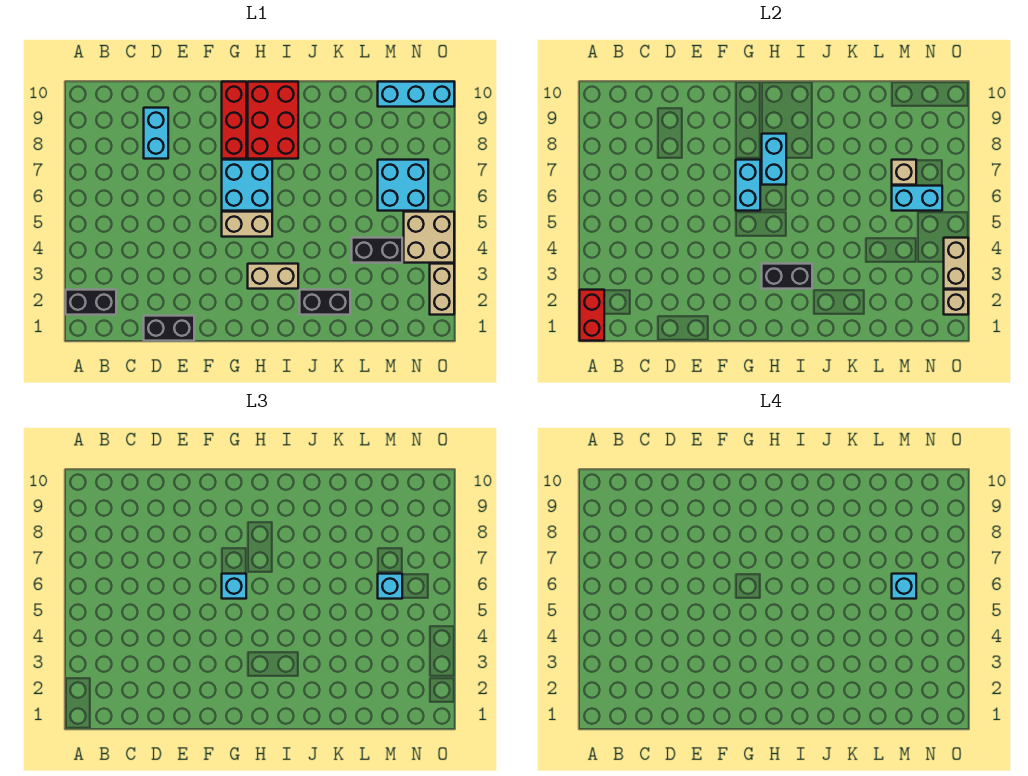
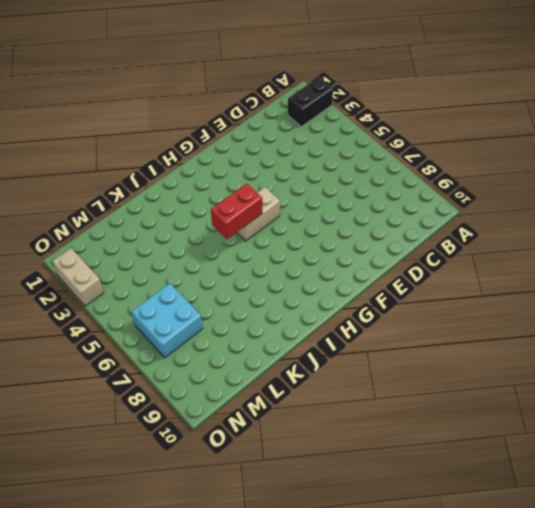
red brick H5:I5 level 2 -> red brick A1:A2 level 2
none -> black brick D1:E1 level 1
none -> cyan brick D8:D9 level 1
none -> cyan brick G6:H7 level 1

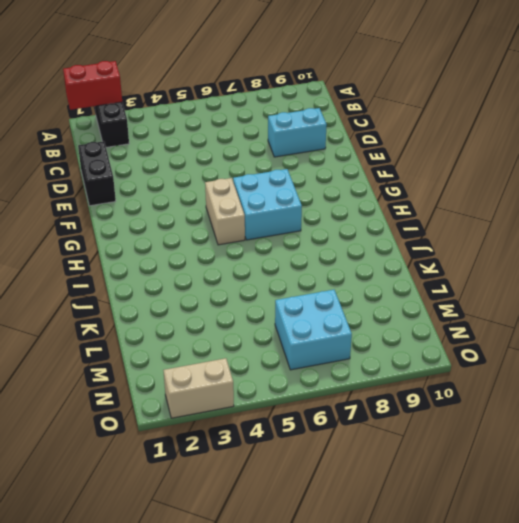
none -> red brick G8:G10 level 1
none -> tan brick H3:I3 level 1
none -> red brick H8:I10 level 1

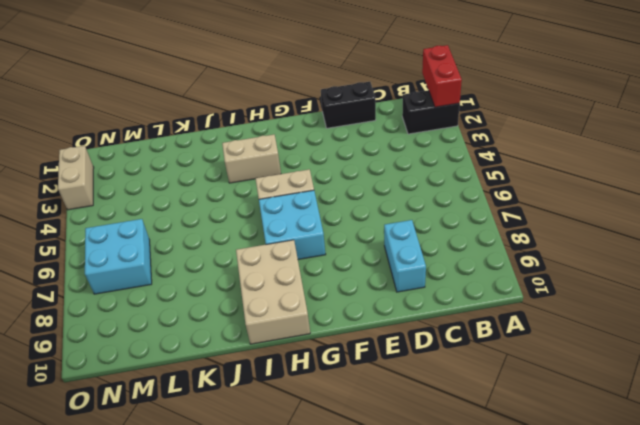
tan brick H8:I10 level 1 -> red brick H8:I10 level 1
none -> red brick G8:G10 level 1
none -> black brick J2:K2 level 1
none -> black brick L4:M4 level 1

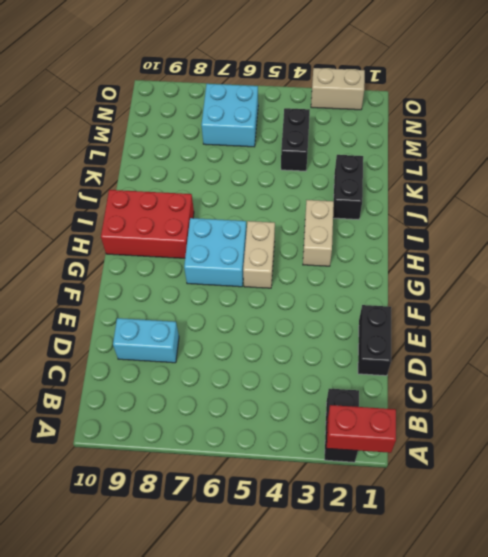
none -> red brick G8:G10 level 1
none -> cyan brick M10:O10 level 1
none -> tan brick N4:O5 level 1

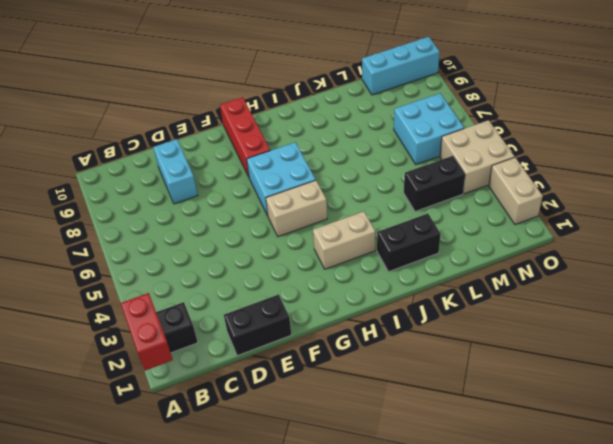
none -> red brick H8:I10 level 1
none -> cyan brick G6:G7 level 2
none -> black brick H3:I3 level 2

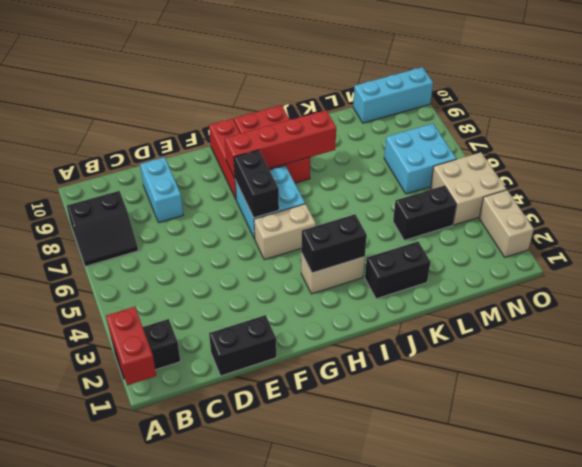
black slope A7:B8 level 1 top 8 -> none
black brick G6:G7 level 2 -> cyan brick G6:G7 level 2
red brick G8:J8 level 2 -> cyan brick H7:H8 level 2
none -> cyan brick M6:N6 level 2
none -> tan brick M7 level 2
none -> tan brick O2 level 2

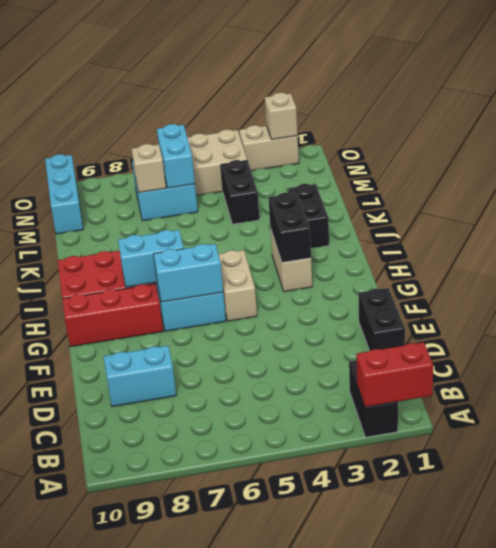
none -> tan brick O3:O4 level 2
none -> cyan brick G6 level 3
none -> cyan brick M6 level 3

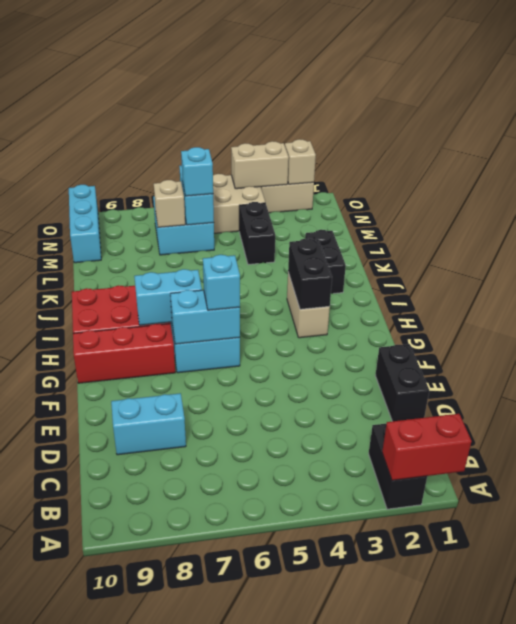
none -> tan brick G5:H5 level 1
none -> cyan brick M6 level 4

